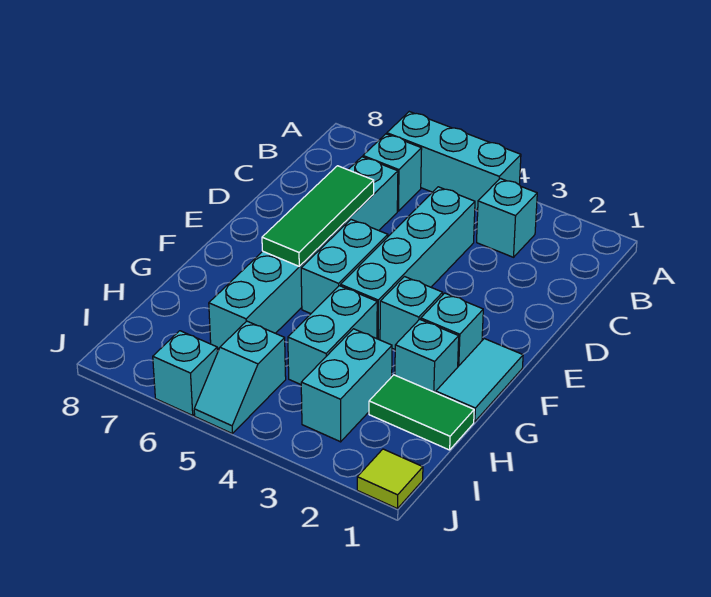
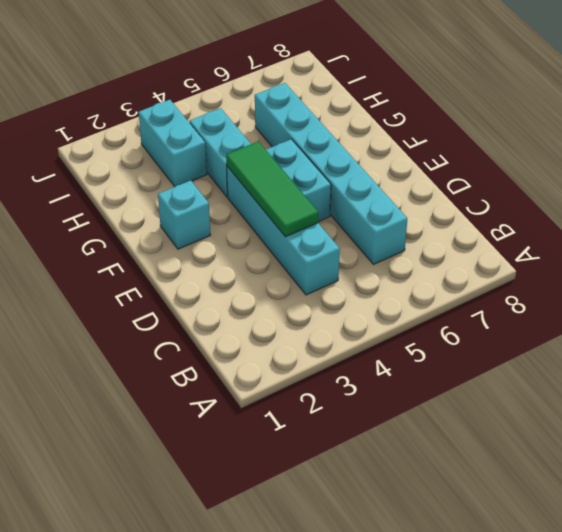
green tile D4:F4 level 2 -> green tile D6:F6 level 2
none -> cyan brick A4:A6 level 1
none -> cyan brick B3 level 1
none -> cyan brick B6 level 1

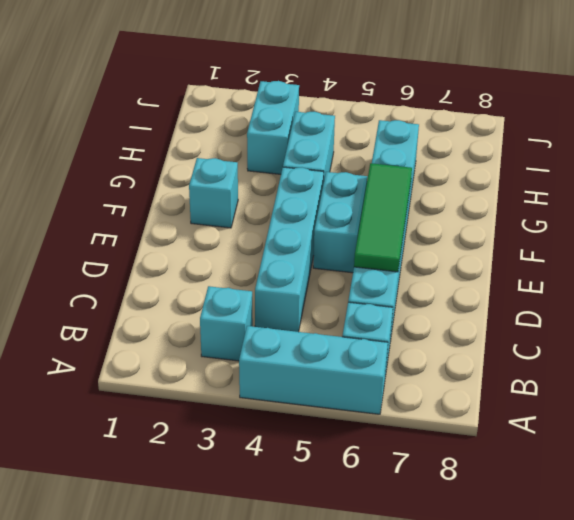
none -> cyan tile F1:G1 level 1
none -> cyan brick F3 level 1
none -> cyan brick G2 level 1

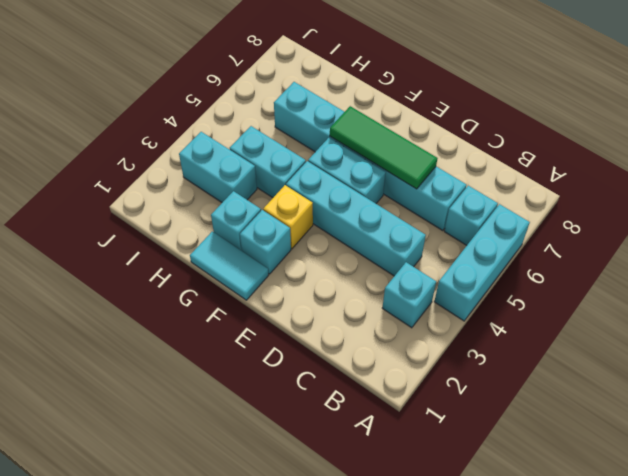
yellow brick F3 level 1 -> cyan brick F3 level 1
none -> green tile H1:H2 level 1
none -> cyan slope I5:J5 level 1 top I
none -> lime tile J1 level 1

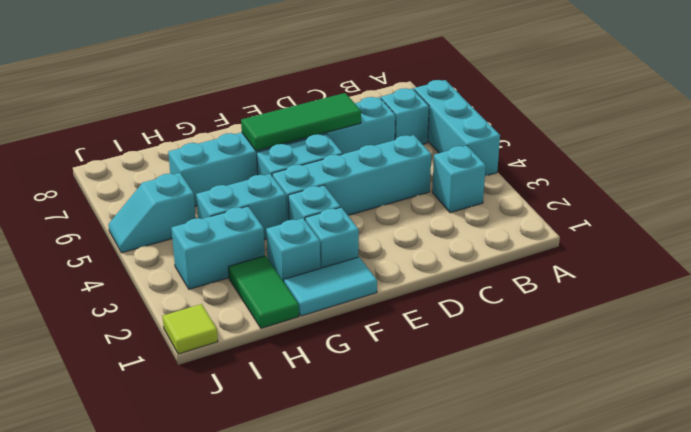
none -> cyan brick J6 level 1

